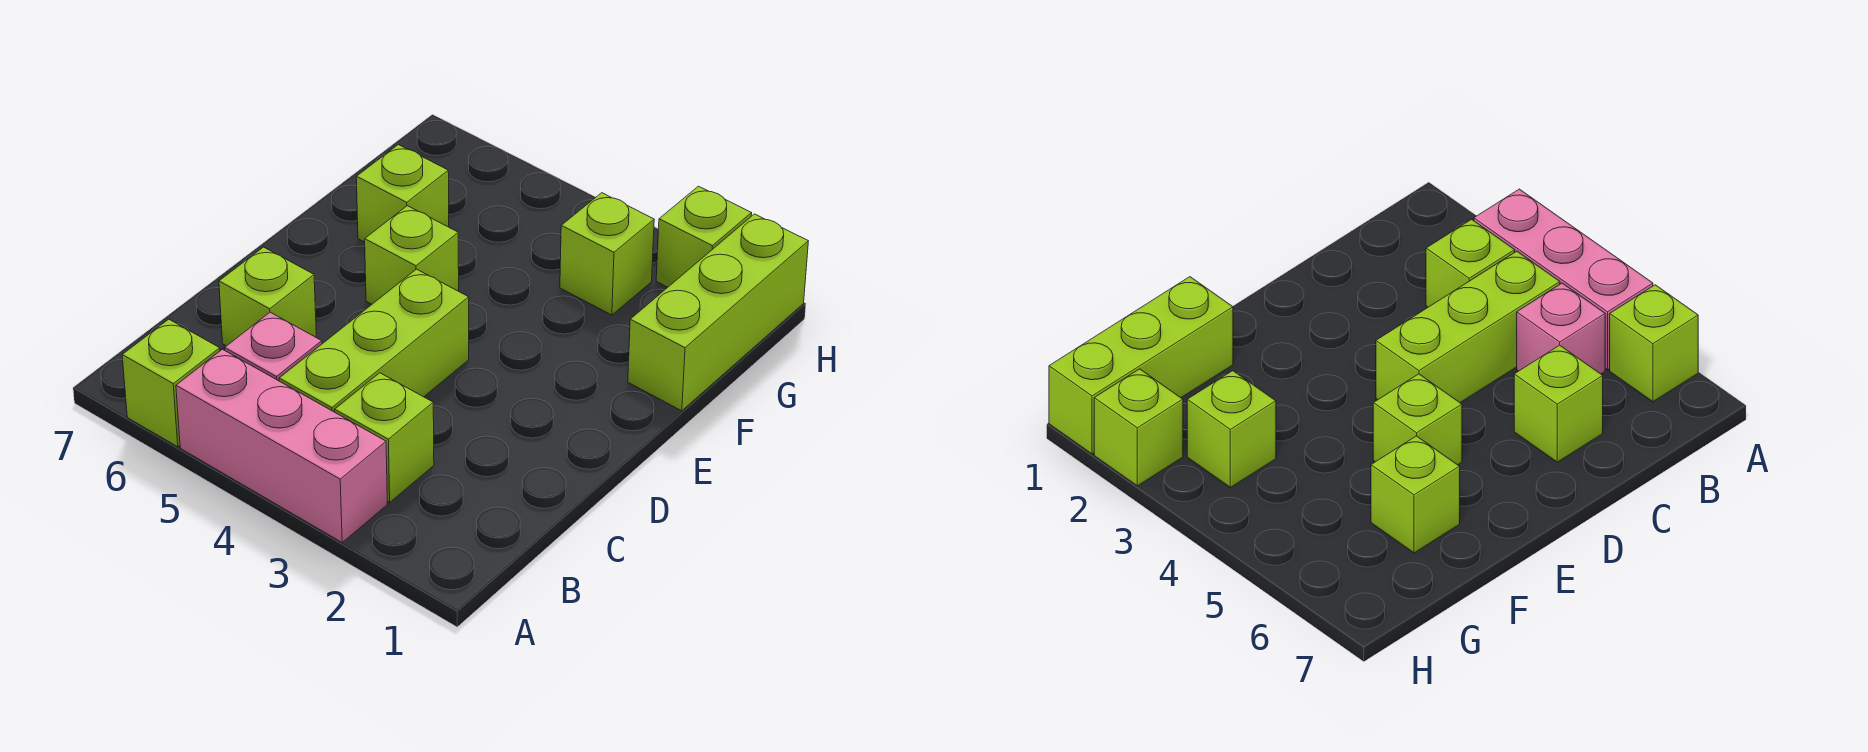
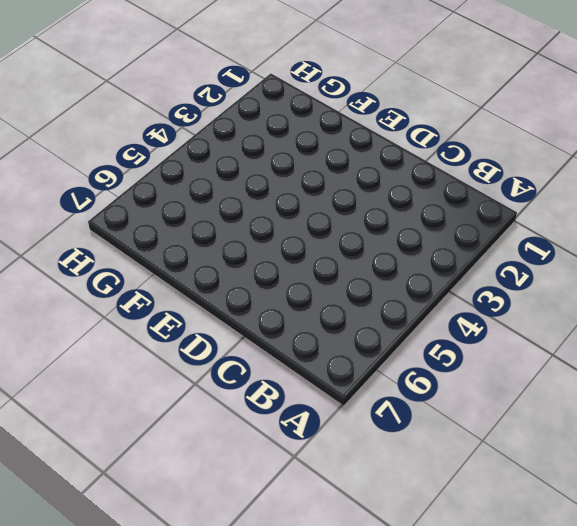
none -> pink brick A3:A5 level 1
none -> lime brick A6 level 1

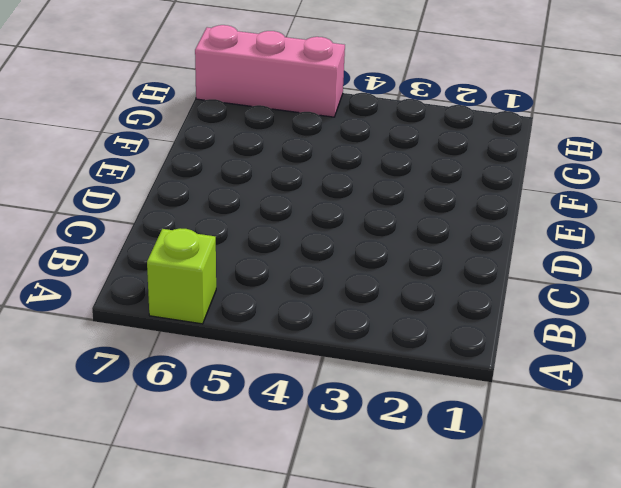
pink brick H5:H7 level 1 -> pink brick A3:A5 level 1
none -> lime brick B3 level 1
none -> lime brick B4:D4 level 1

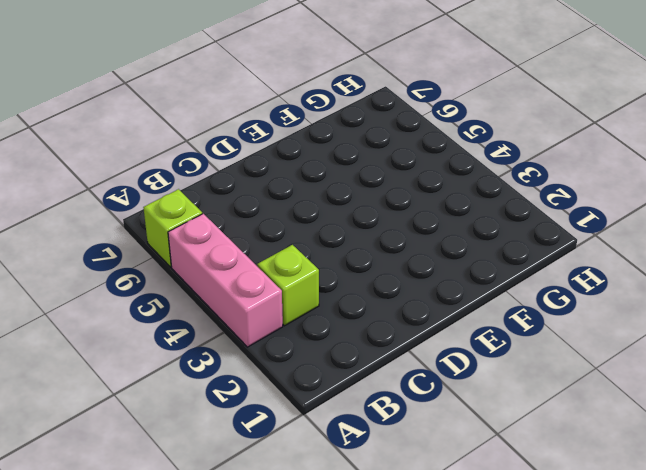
none -> lime brick B4:D4 level 1
none -> pink brick B5 level 1

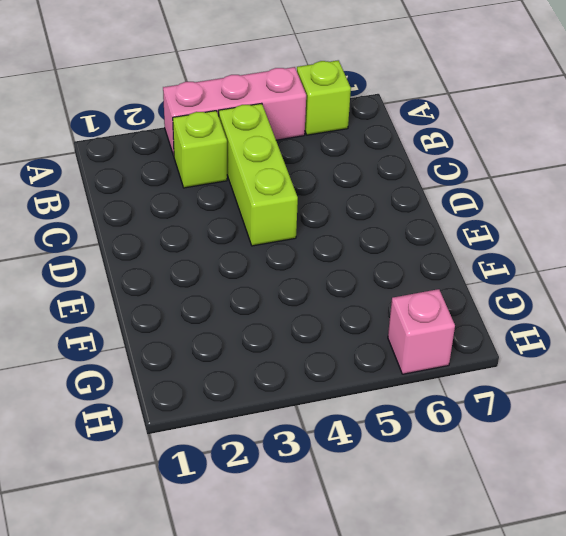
pink brick H6 level 1 -> pink brick B5 level 1
none -> lime brick C6 level 1
none -> lime brick E5 level 1

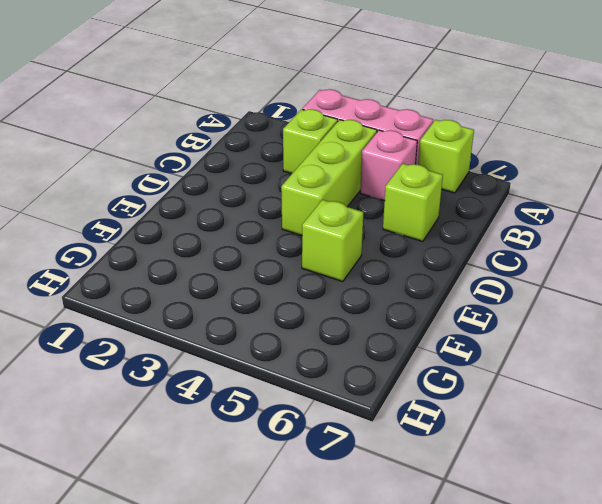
none -> lime brick F1:H1 level 1
none -> lime brick F6 level 1

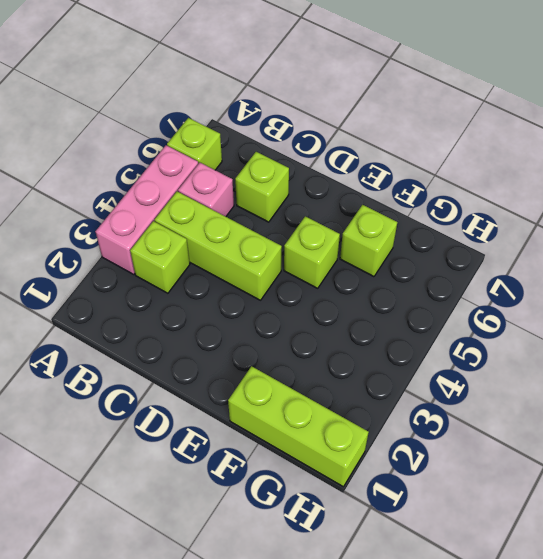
none -> lime brick G3 level 1
none -> lime brick H2 level 1

